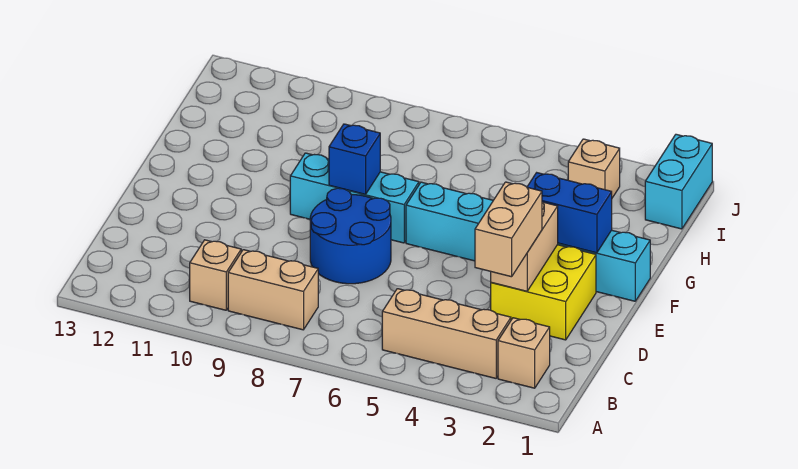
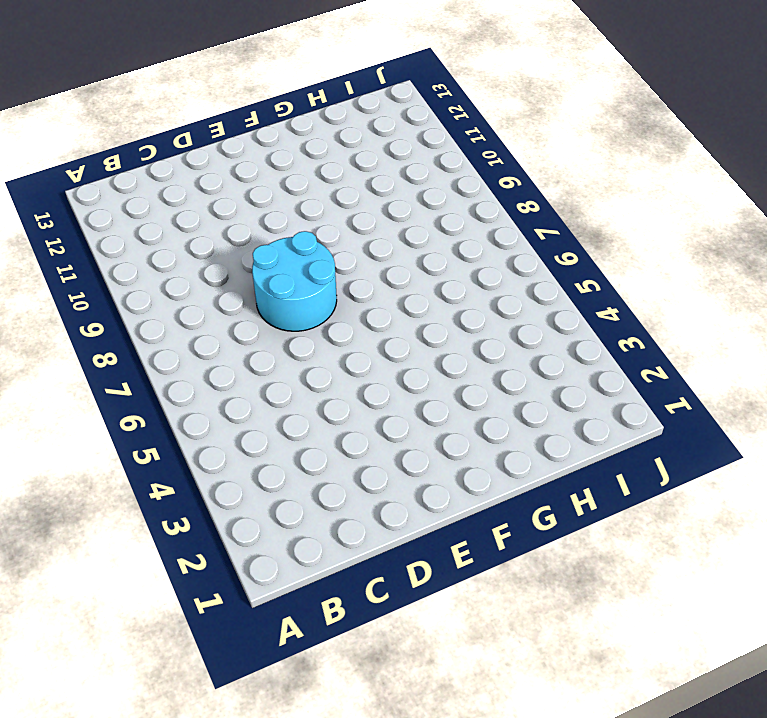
cyan round brick D7:E8 level 1 -> blue round brick D7:E8 level 1
none -> tan brick B2 level 1
none -> tan brick B3:B5 level 1
none -> tan brick B8:B9 level 1

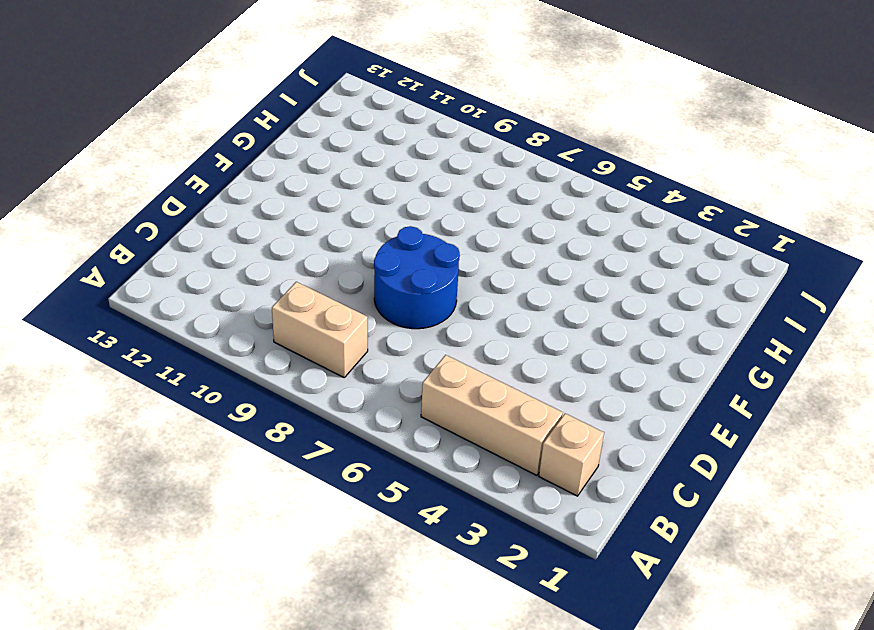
none -> tan brick B10 level 1
none -> yellow brick D2:E3 level 1
none -> cyan brick F1:F6 level 1

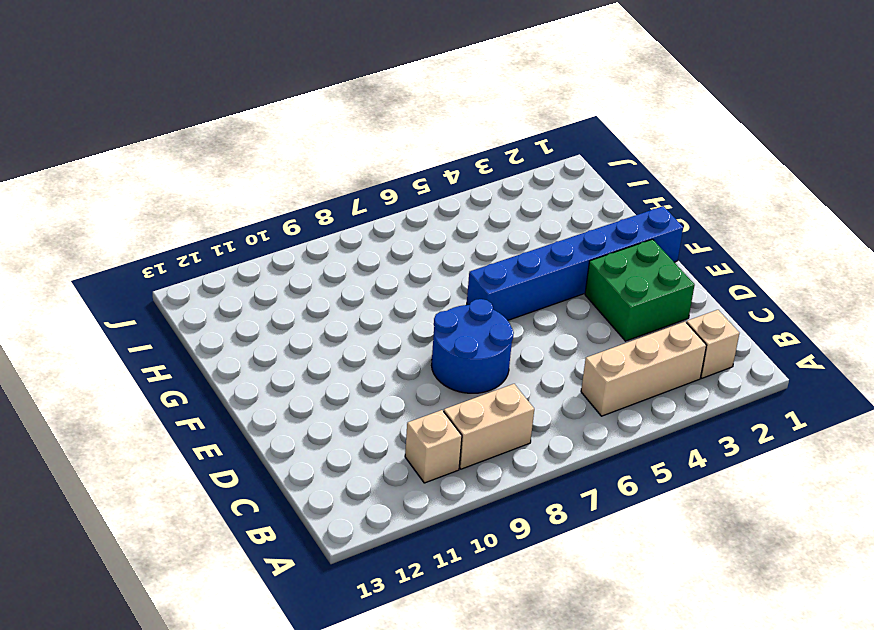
green brick D2:E3 level 1 -> yellow brick D2:E3 level 1
blue brick F1:F6 level 1 -> cyan brick F1:F6 level 1
none -> cyan brick F7:F9 level 1
none -> cyan brick I1:J1 level 1
none -> tan brick I3 level 1

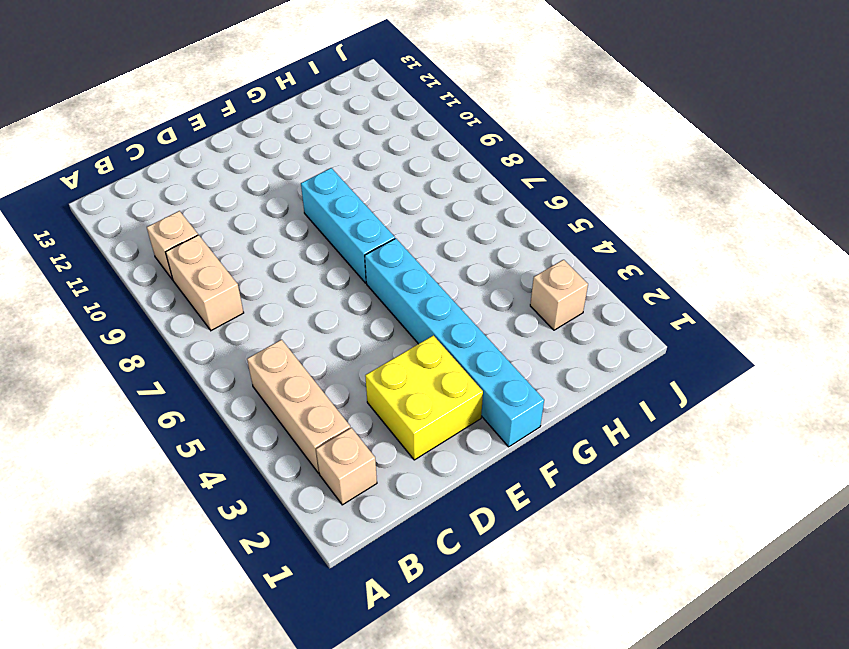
none -> blue round brick D7:E8 level 1
none -> cyan brick I1:J1 level 1
none -> tan brick D3:E3 level 2

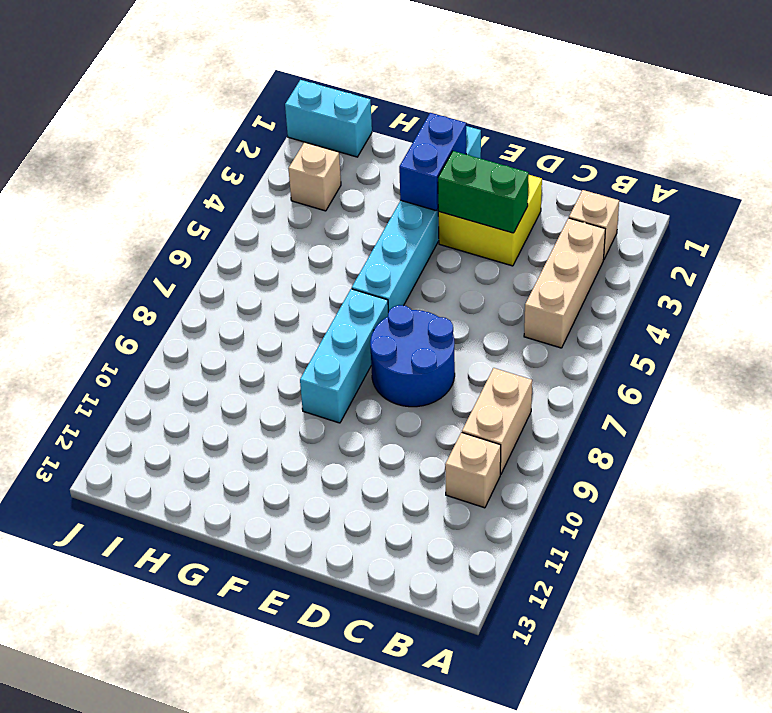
green brick D3:E3 level 2 -> tan brick D3:E3 level 2
none -> blue brick F8 level 2
none -> tan brick C3:D3 level 3

